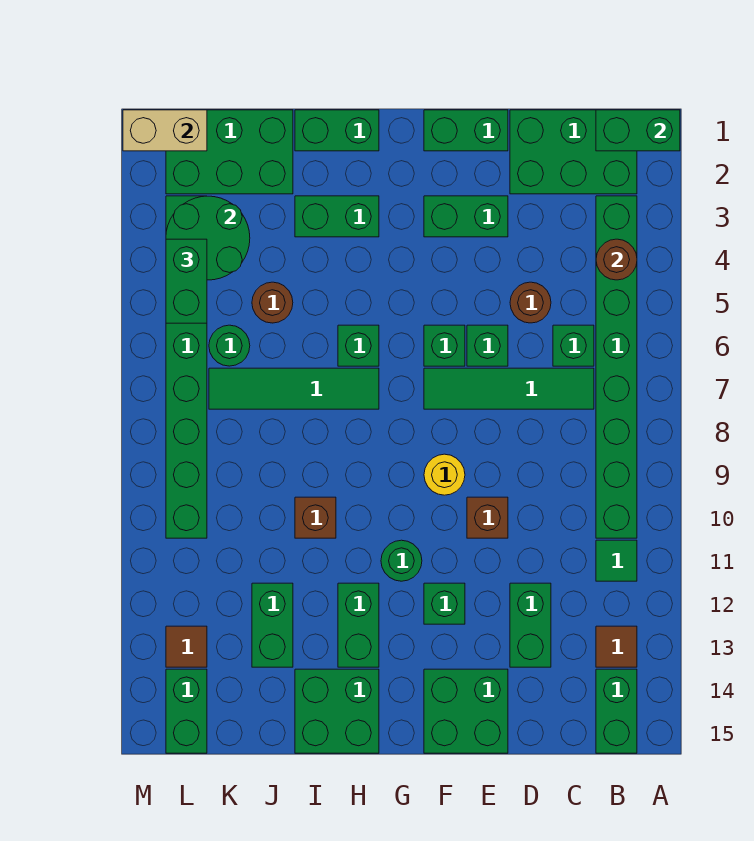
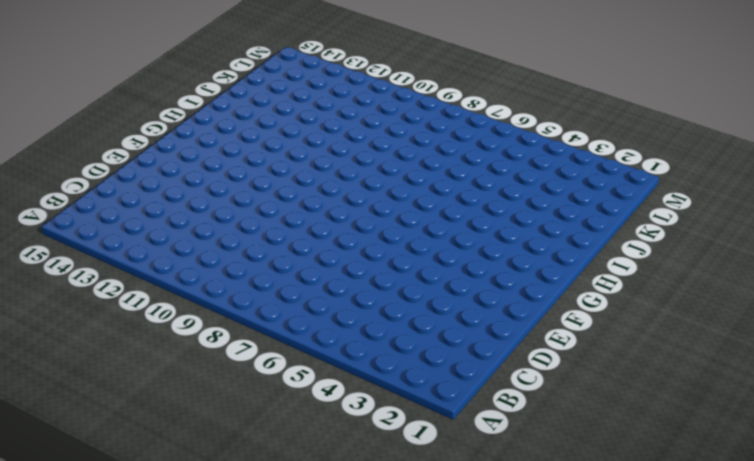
none -> green brick B1:D2 level 1
none -> green brick B3:B10 level 1
none -> green tile B11 level 1
none -> brown tile B13 level 1

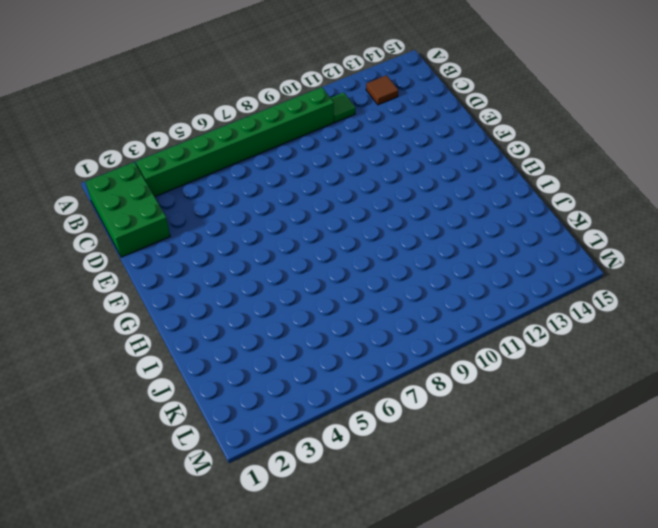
none -> green brick B14:B15 level 1
none -> green brick C6 level 1
none -> green tile C7:F7 level 1
none -> brown round brick D5 level 1

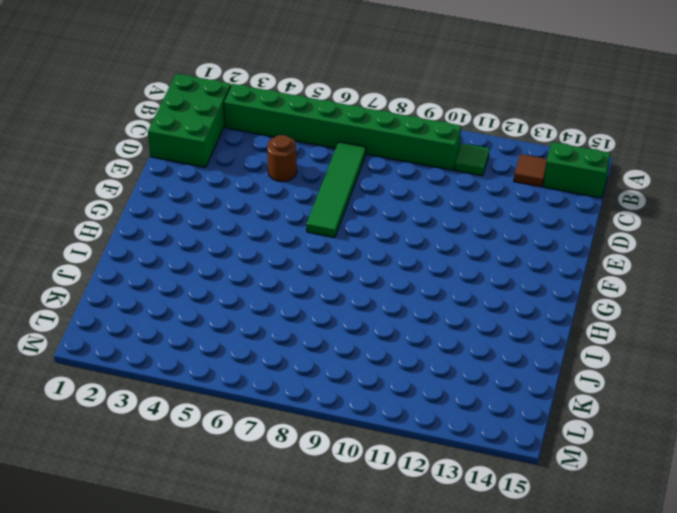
none -> green brick C6 level 1
none -> green brick D12:D13 level 1
none -> green brick E1:F1 level 1
none -> green brick E3:F3 level 1

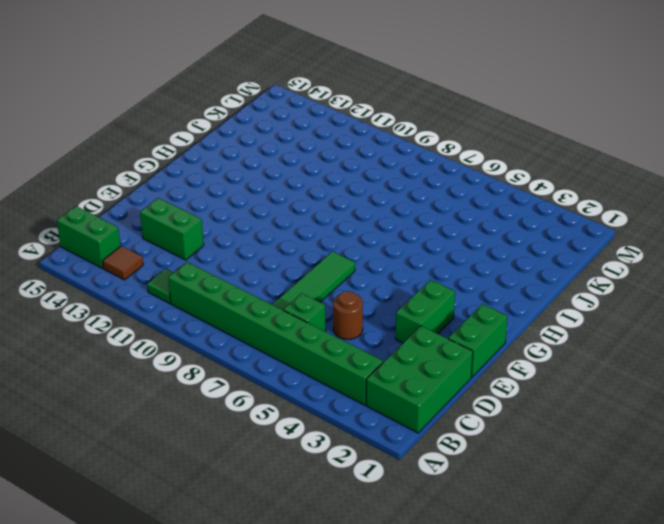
none -> green brick E6 level 1
none -> brown brick E10 level 1
none -> green brick E14:F15 level 1
none -> green brick F6 level 1

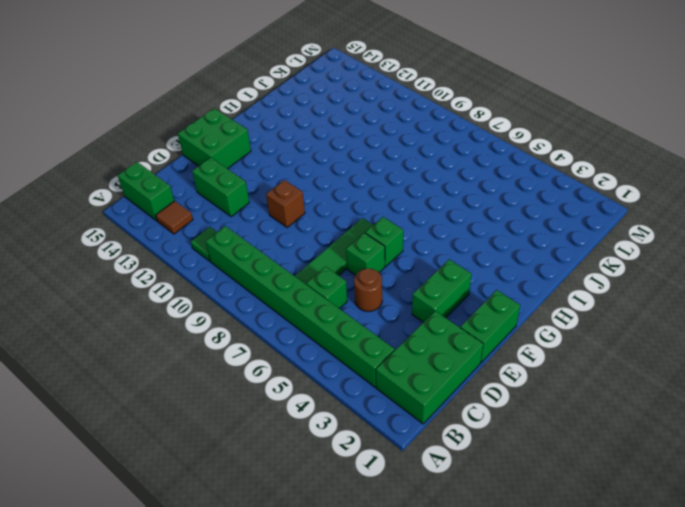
none -> yellow round brick F9 level 1
none -> green brick F12 level 1
none -> green round brick G11 level 1
none -> green brick H1:I1 level 1

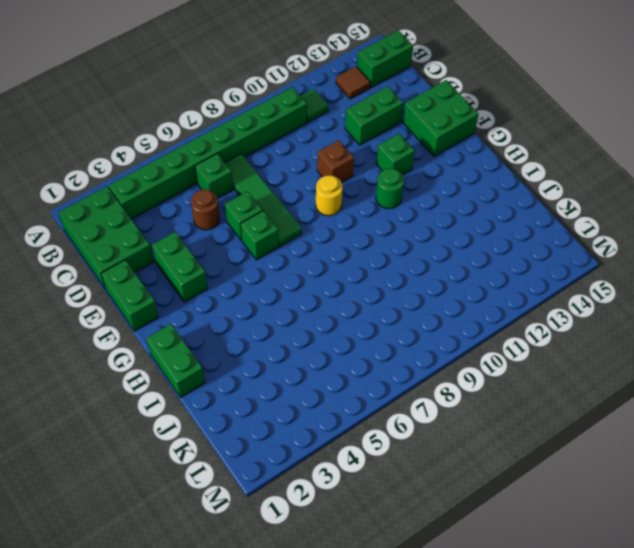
none -> green brick H3:I3 level 1
none -> green brick H6 level 1
none -> green tile H7:K7 level 1
none -> green brick H12:H13 level 1

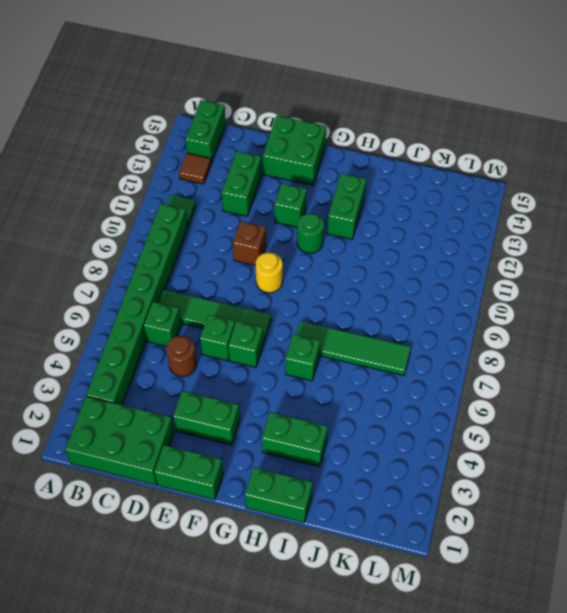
none -> green brick H14:I15 level 1
none -> brown brick I10 level 1
none -> green brick J1:L2 level 1
none -> brown round brick J5 level 1

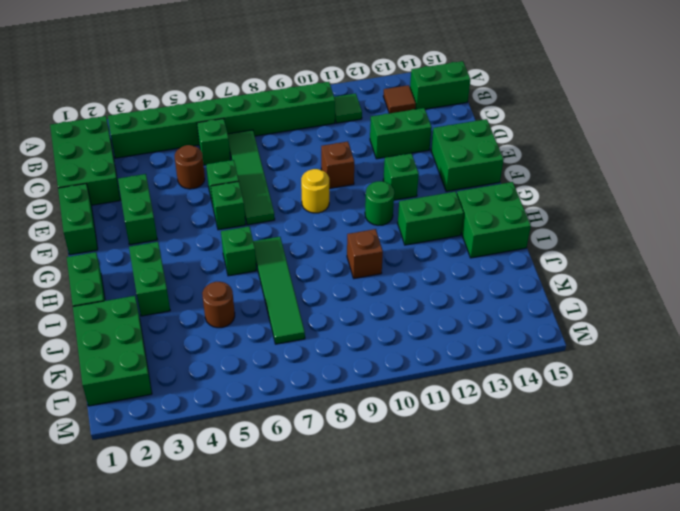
none -> green brick J12:J13 level 1
none -> green round brick K6 level 1
none -> green brick L3:L10 level 1
none -> brown tile L13 level 1

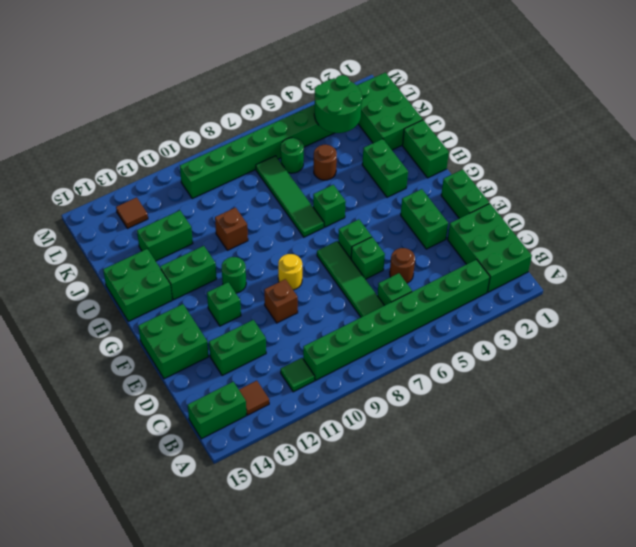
none -> green brick L14:L15 level 1
none -> green brick A1:B1 level 2
none -> brown round brick B4 level 2
none -> tan brick L1:M1 level 2

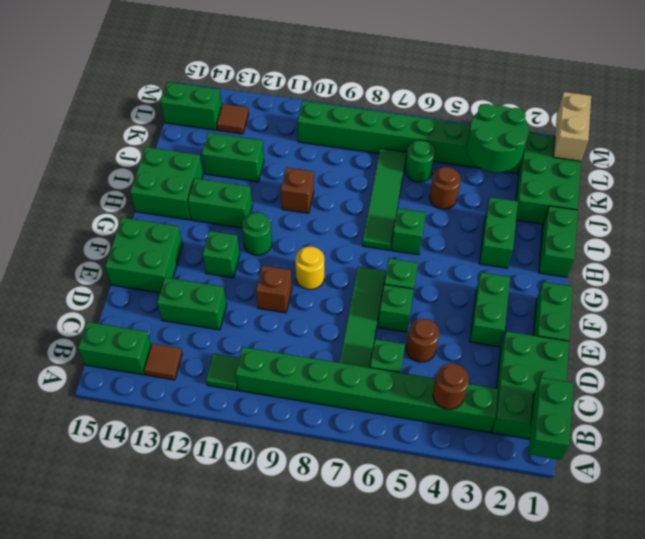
none -> green brick L4:L5 level 3

